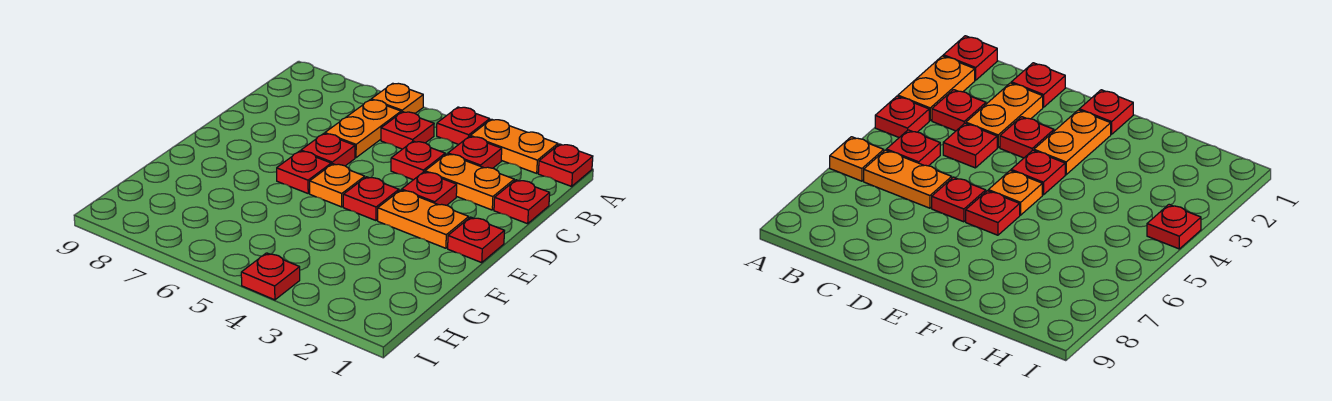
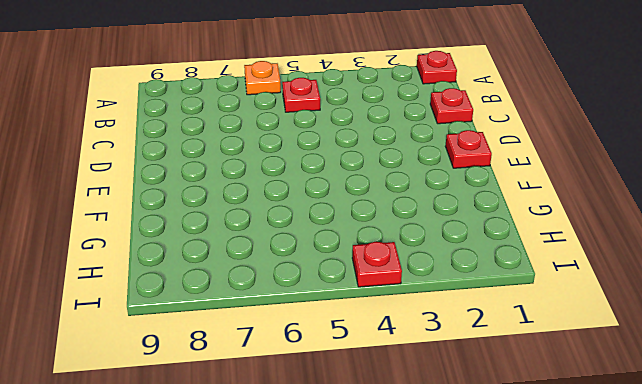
none -> orange plate A2:A3 level 1
none -> red plate A4 level 1
none -> red plate B3 level 1

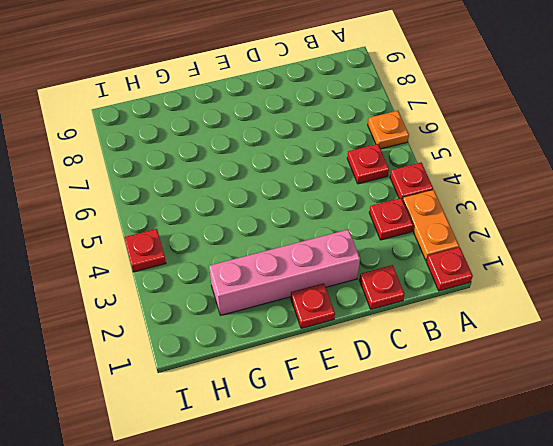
pink brick D2:G2 level 1 -> orange plate E2:E3 level 1
none -> orange plate B6:C6 level 1
none -> orange plate C2:C3 level 1
none -> red plate C4 level 1

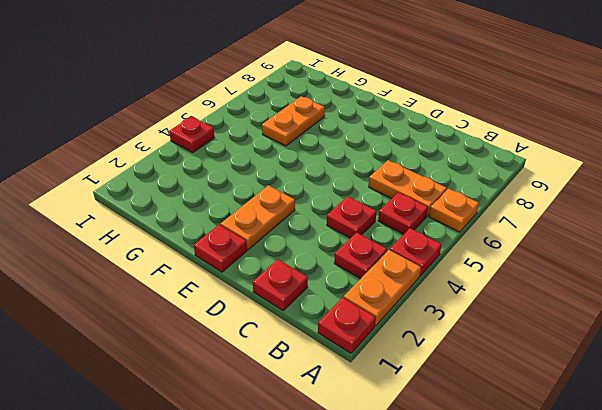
orange plate G6:G7 level 1 -> orange plate C2:C3 level 1
none -> red plate D3 level 1
none -> red plate D6 level 1
none -> red plate E4 level 1

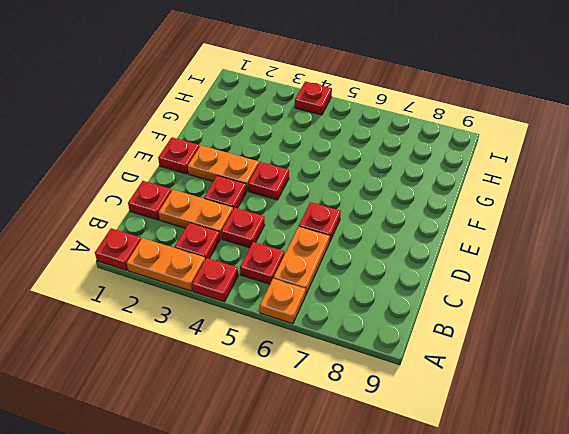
none -> orange plate E5 level 1
none -> red plate E6 level 1

